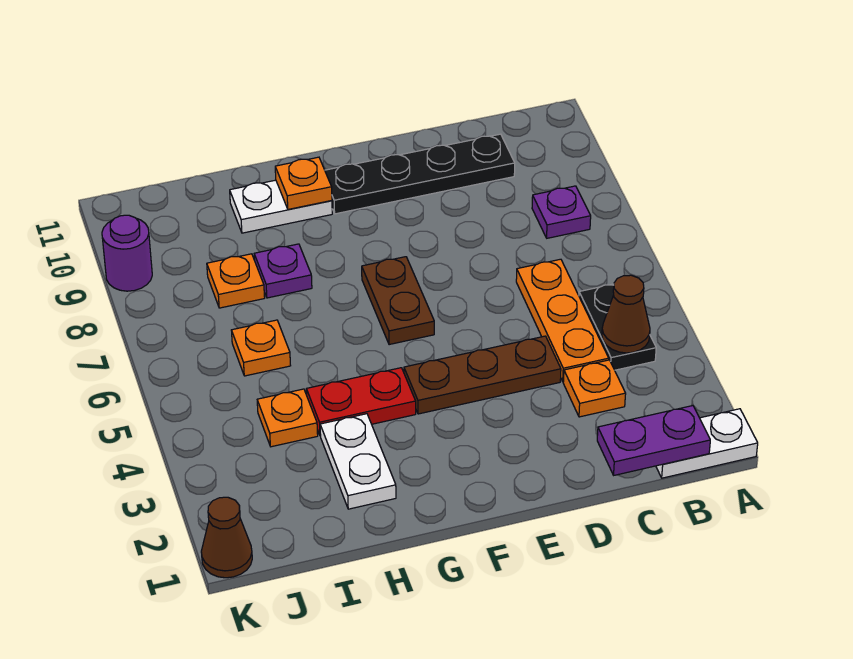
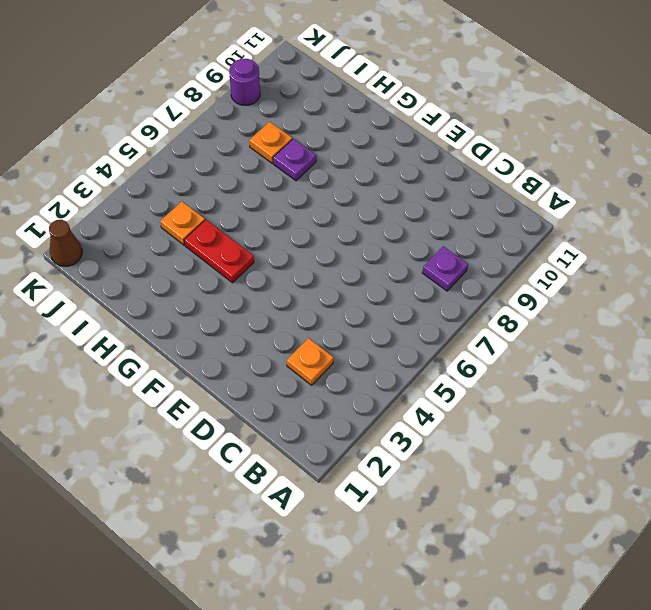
none -> white plate A1:B1 level 1
none -> black plate B4:B5 level 1
none -> orange plate C4:C6 level 1

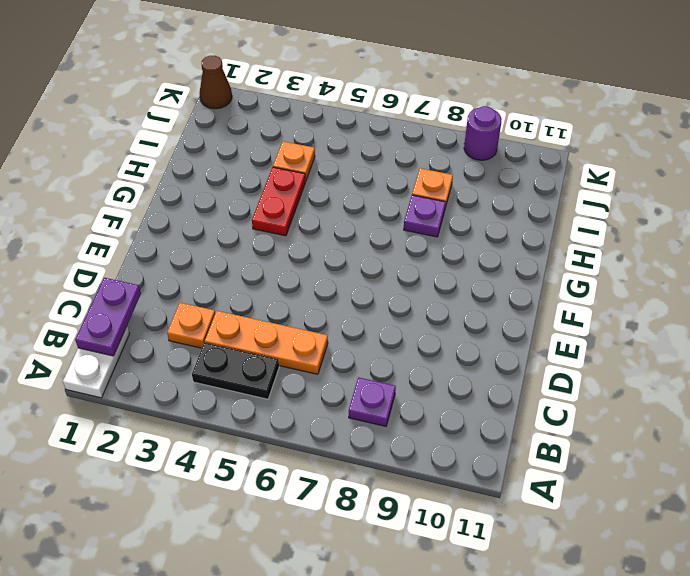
none -> black plate C10:F10 level 1
none -> brown plate D4:F4 level 1
none -> brown plate F6:F7 level 1

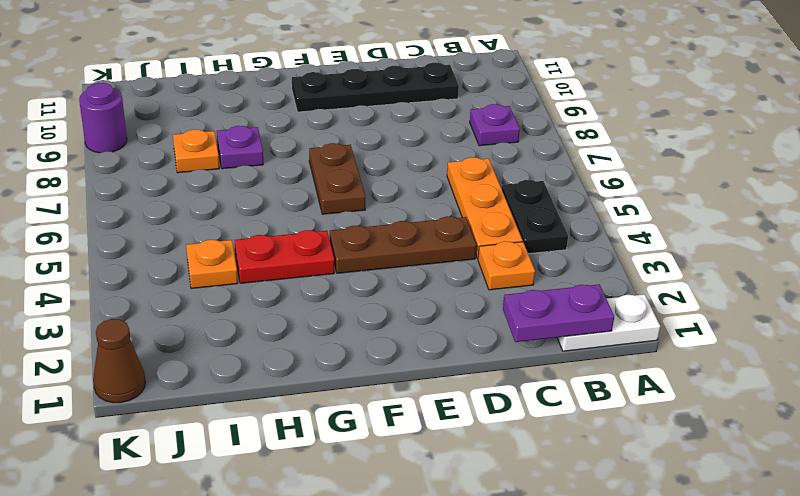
none -> white plate G10:H10 level 1
none -> white plate H2:H3 level 1
none -> orange plate I6 level 1

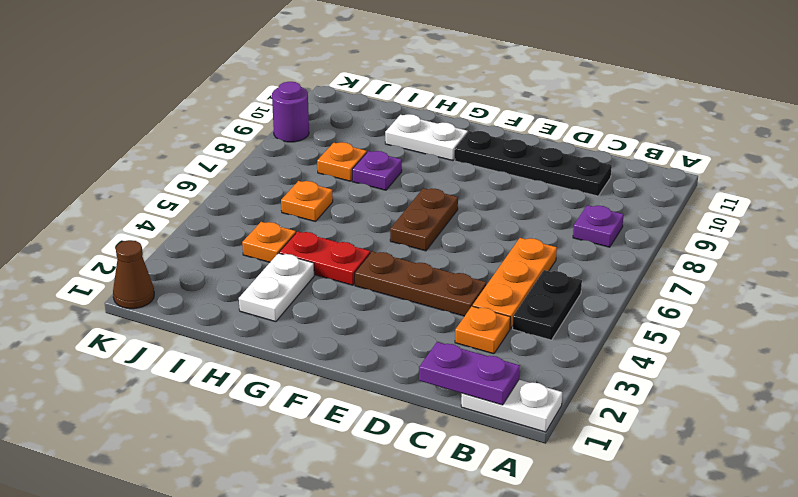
none -> brown cone B4 level 2
none -> orange plate G10 level 2

